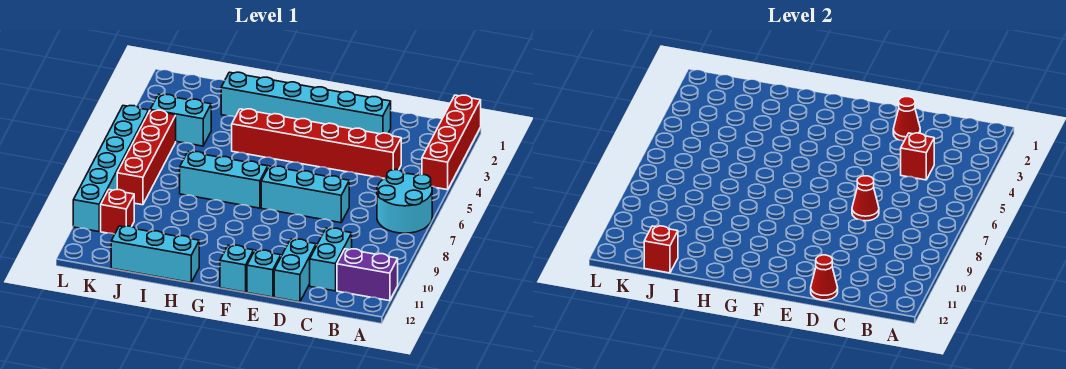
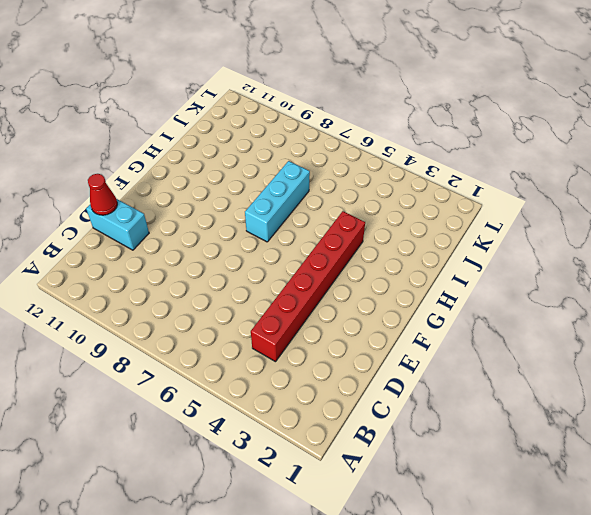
none -> red brick A1:A4 level 1
none -> cyan round brick A6:B7 level 1
none -> purple brick A11:B11 level 1

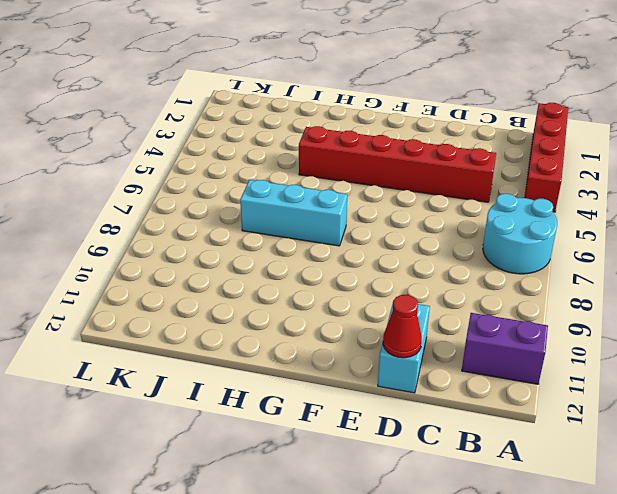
none -> cyan brick C10:C11 level 1
none -> cyan brick D2:I2 level 1
none -> cyan brick D7:F7 level 1

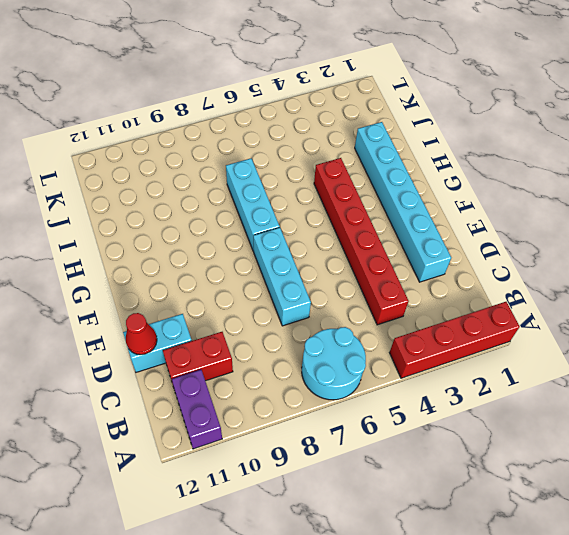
red brick C10:C11 level 1 -> cyan brick C10:C11 level 1
none -> cyan brick E12 level 1
none -> cyan brick F12 level 1
none -> cyan brick H12:J12 level 1

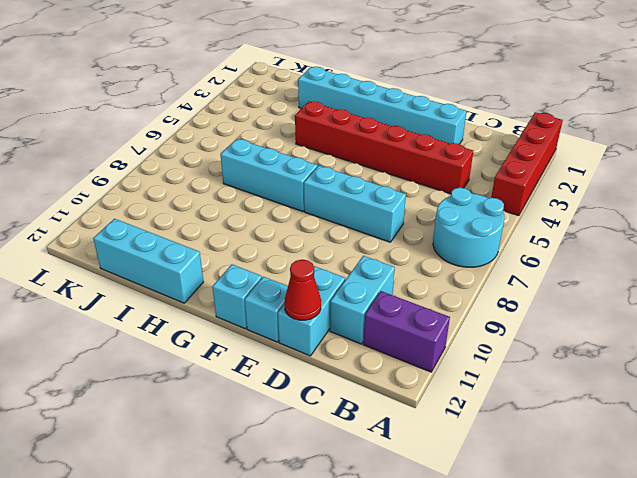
none -> cyan brick J4:K4 level 1
none -> red brick K5:K8 level 1
none -> red brick K10 level 1

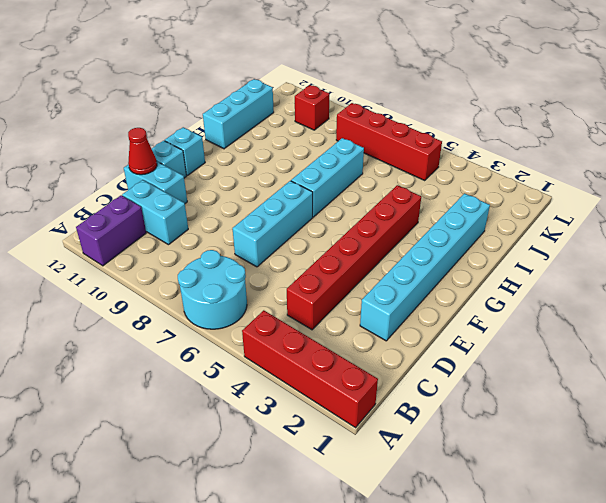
none -> cyan brick J4:K4 level 1
none -> cyan brick L5:L10 level 1
none -> red brick C4 level 2

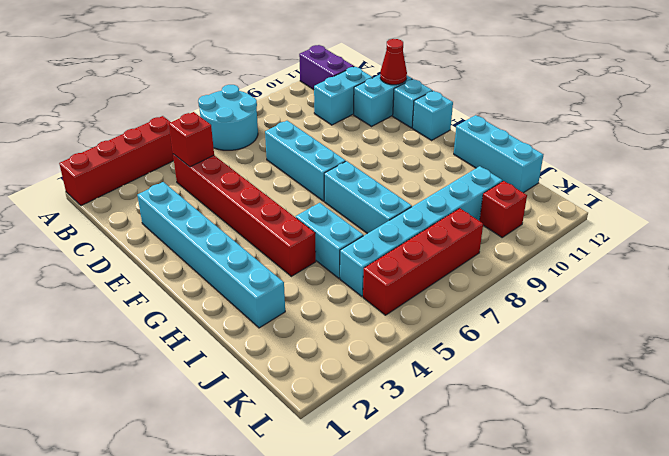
cyan brick H5:I5 level 1 -> cyan brick J4:K4 level 1
cyan brick J5:J10 level 1 -> cyan brick L5:L10 level 1
none -> red cone D2 level 2
none -> red cone D7 level 2
none -> red brick J12 level 2

